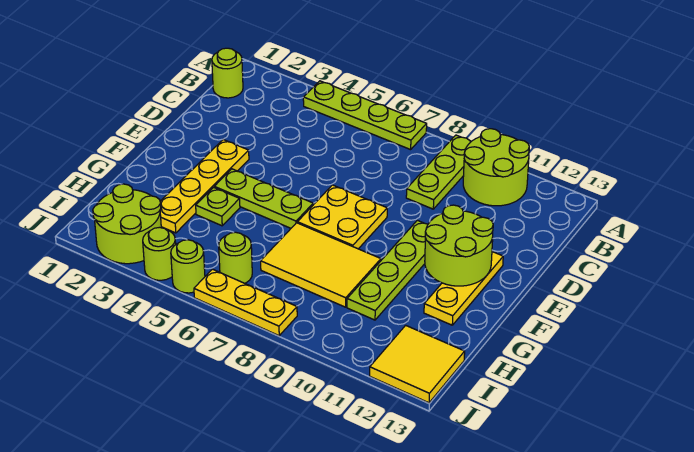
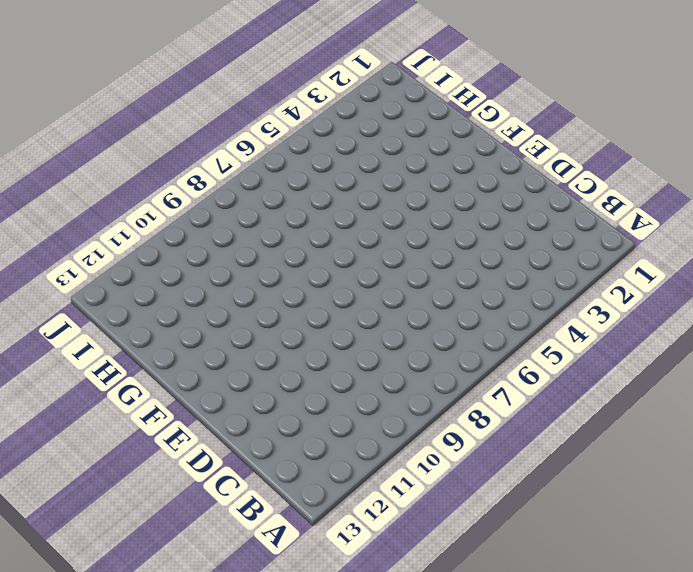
none -> lime plate A4:A7 level 1
none -> lime plate A9:C9 level 1
none -> lime round brick A10:B11 level 1

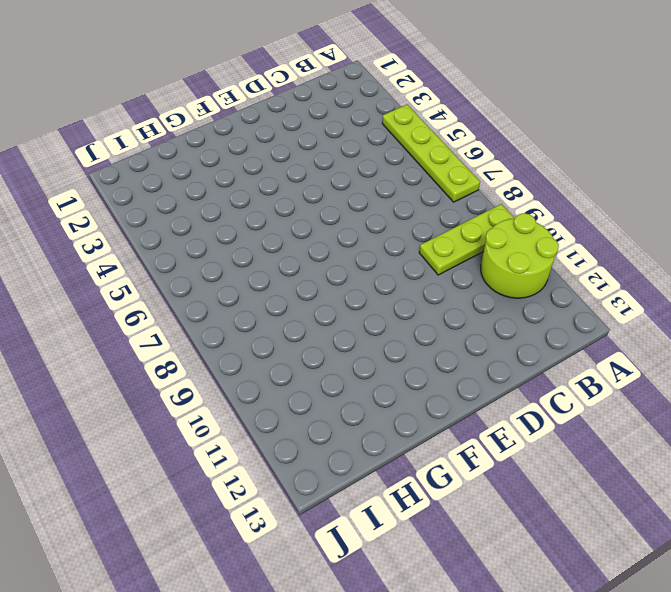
none -> lime round brick B1 level 1
none -> yellow plate E3:H3 level 1
none -> yellow plate E7:F8 level 1

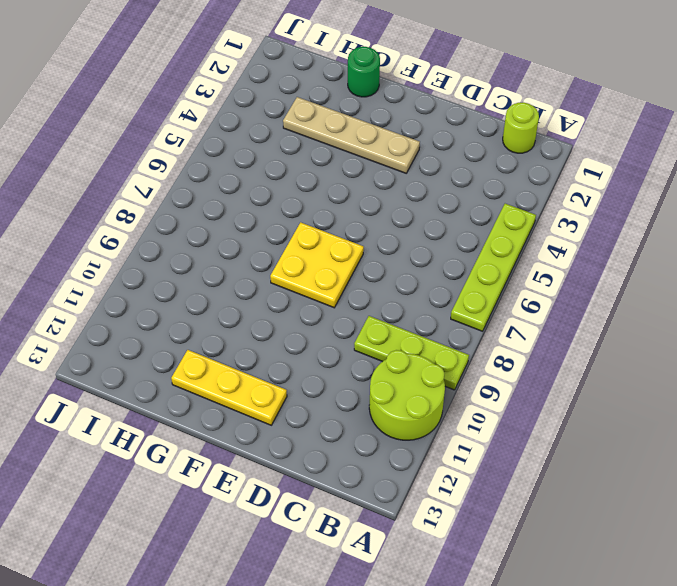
tan plate E3:H3 level 1 -> yellow plate E3:H3 level 1
green round brick G1 level 1 -> none
none -> lime plate E10:H10 level 1
none -> lime plate F4:F6 level 1
none -> lime plate G4 level 1

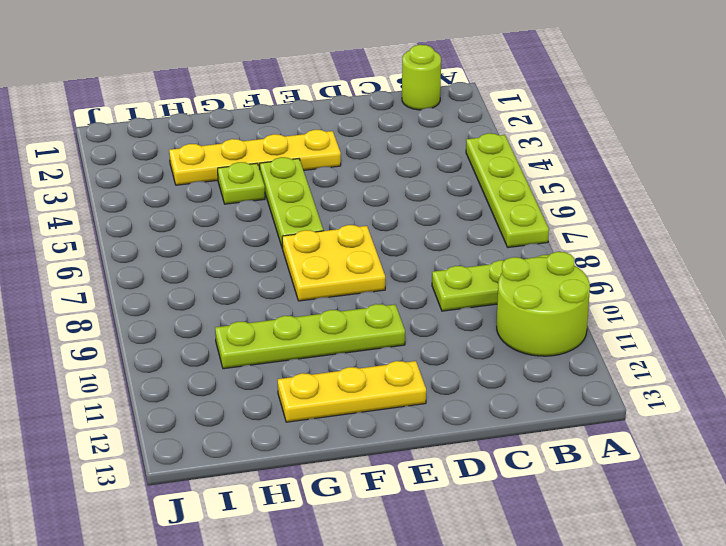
none -> yellow tile G7:H9 level 1
none -> lime round brick I2:J3 level 1
none -> lime round brick I6 level 1

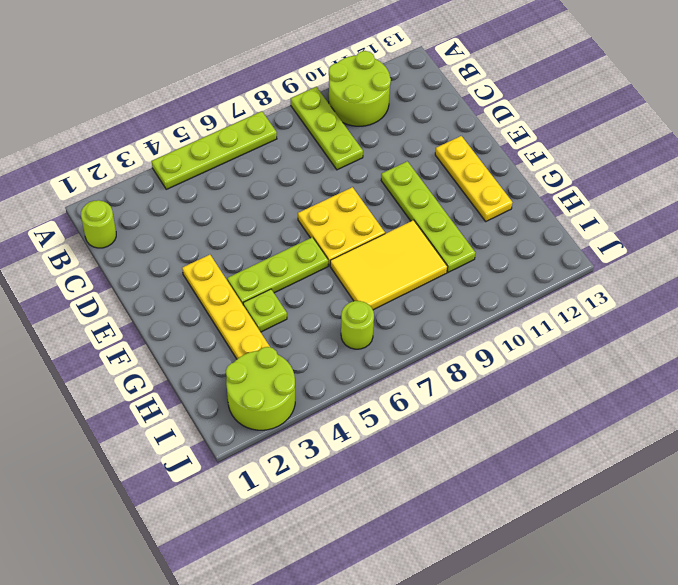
none -> yellow tile I12:J13 level 1
none -> lime round brick J4 level 1
none -> lime round brick J5 level 1

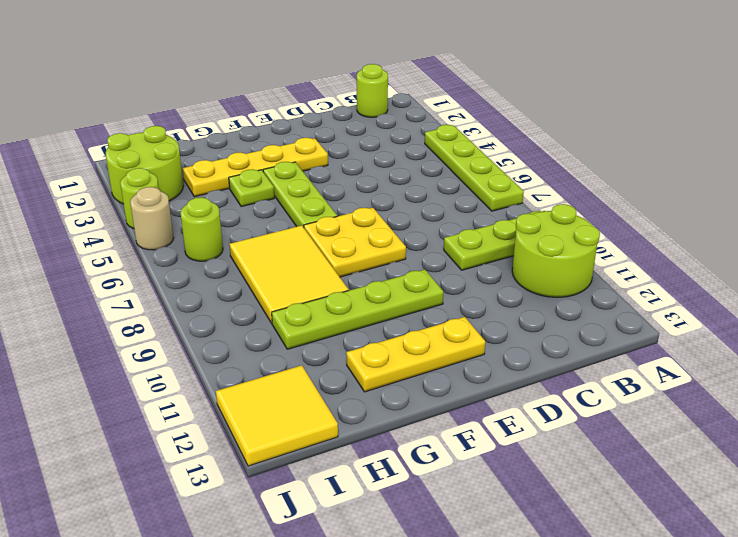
tan round brick J5 level 1 -> lime round brick J5 level 1
none -> yellow plate J6:J8 level 1
none -> lime round brick E11:F12 level 2

